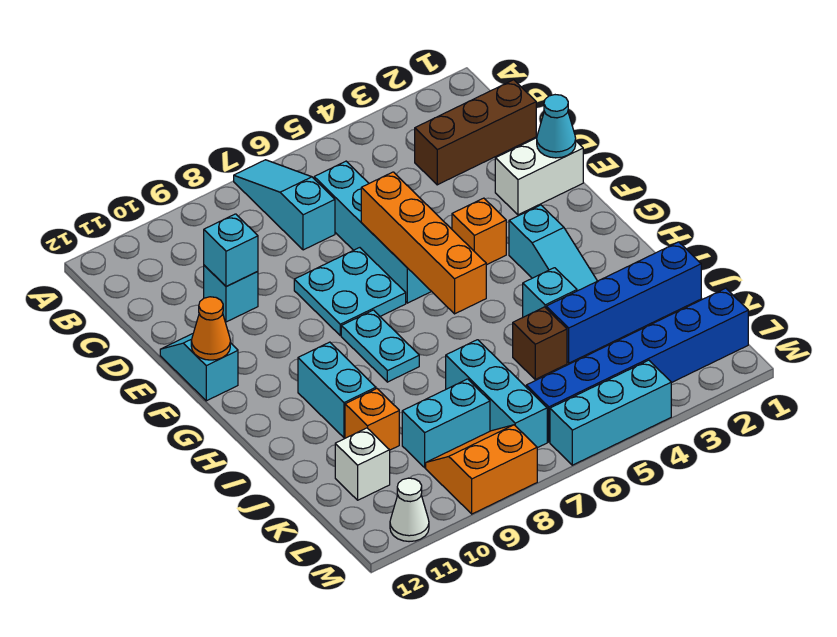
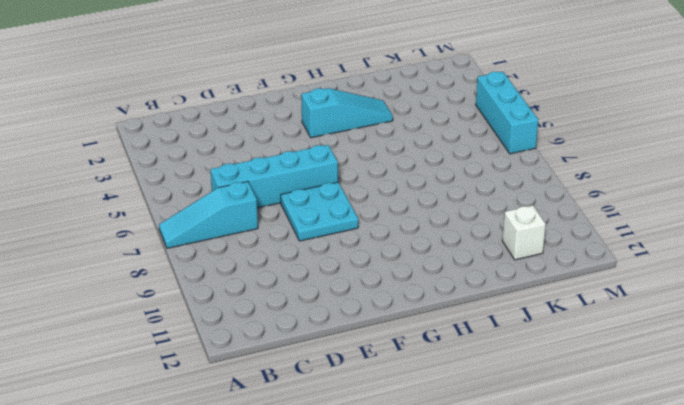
none -> brown brick C1:C3 level 1
none -> cyan brick D10 level 1
none -> white brick E1:E2 level 1

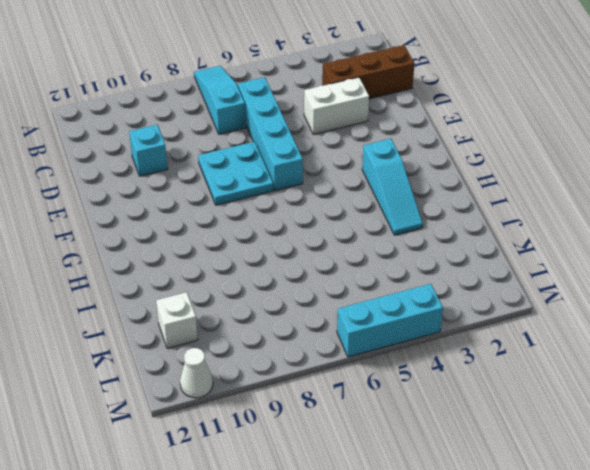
white brick D3:D4 level 1 -> white brick E1:E2 level 1
none -> cyan slope E12:F12 level 1 top F
none -> orange brick F4 level 1
none -> cyan plate G8:H8 level 1

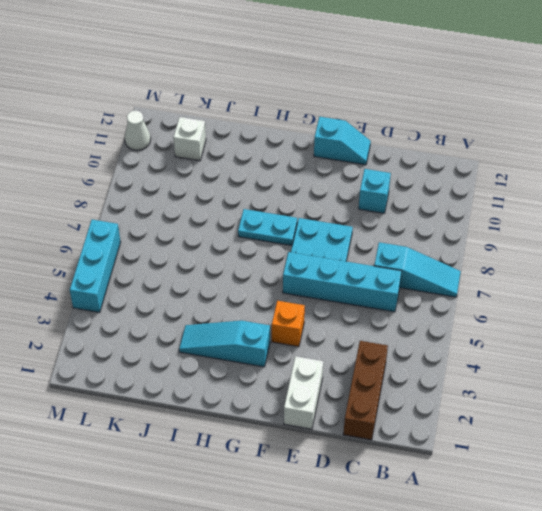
none -> cyan brick H10:I10 level 1
none -> cyan brick I4 level 1
none -> blue brick J1:J4 level 1

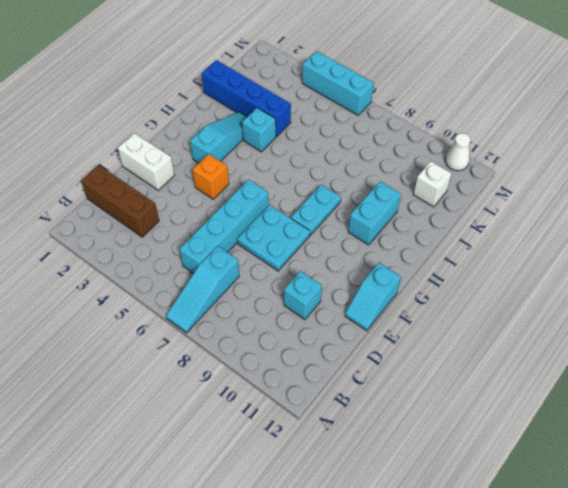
none -> brown brick J5 level 1
none -> cyan brick J7:L7 level 1
none -> orange brick J10 level 1

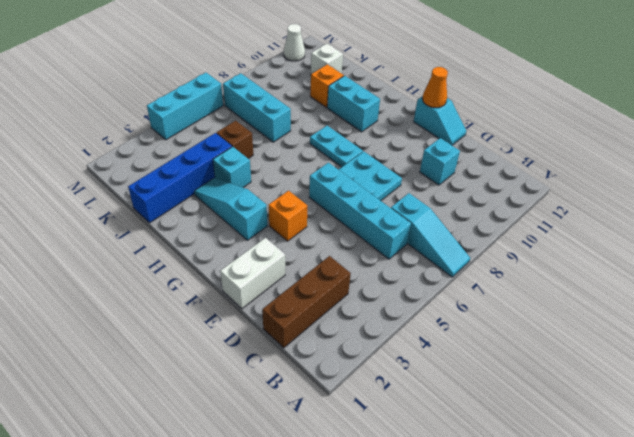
none -> cyan brick K8:K9 level 1
none -> blue brick L1:L6 level 1
none -> orange slope L8:M9 level 1 top M

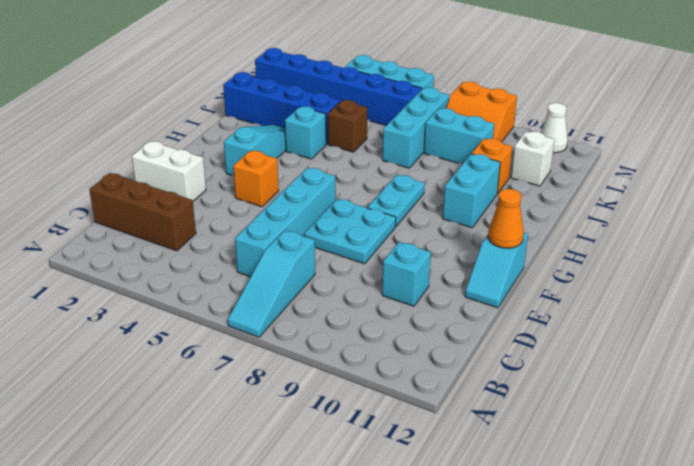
none -> cyan brick D10 level 2
none -> cyan cone E1 level 2
none -> orange brick E6:H6 level 2

